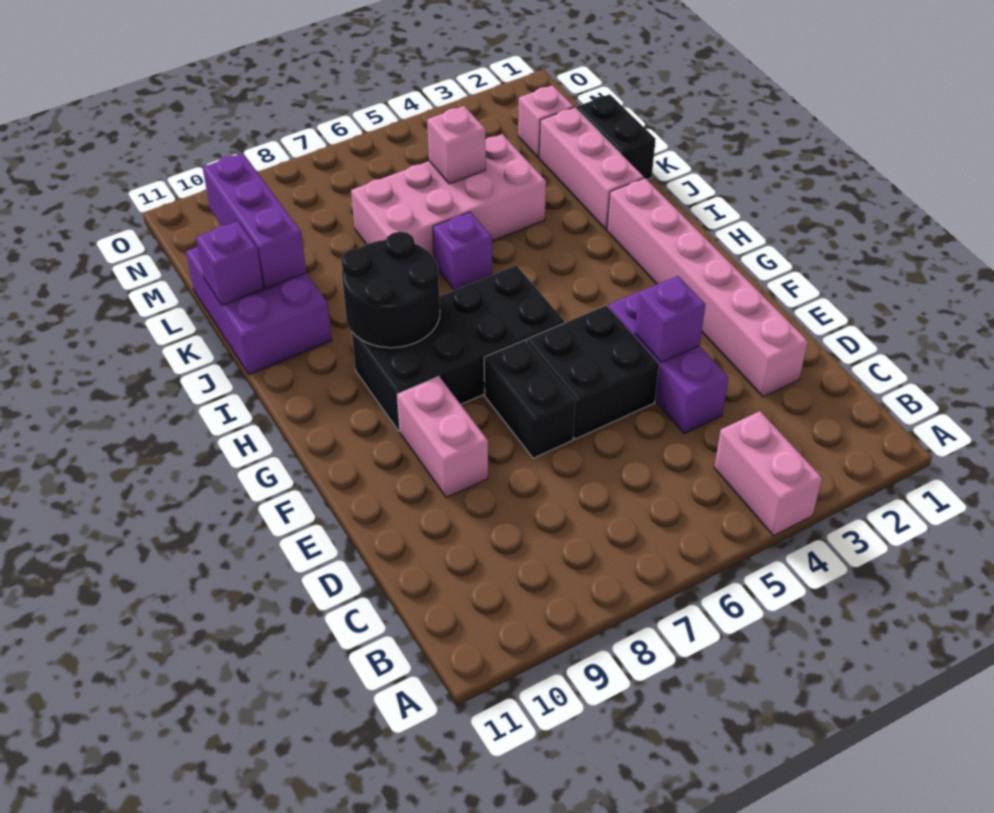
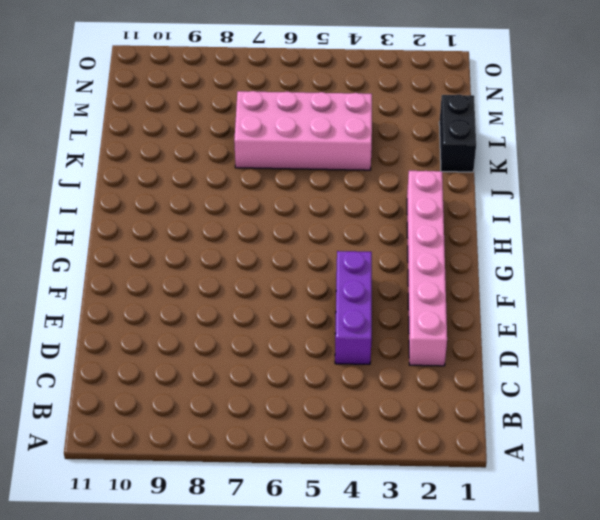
none -> pink brick A4:B4 level 1
none -> black brick E5:F6 level 1
none -> black brick E7:F7 level 1

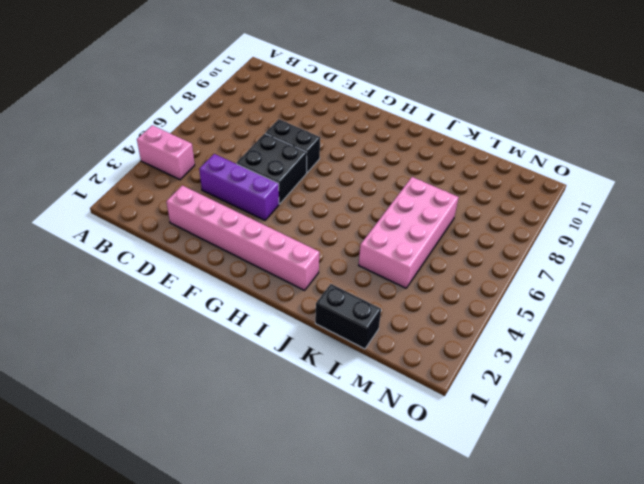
none -> pink brick E9:F9 level 1
none -> black brick G6:H9 level 1
none -> pink brick J2:L2 level 1

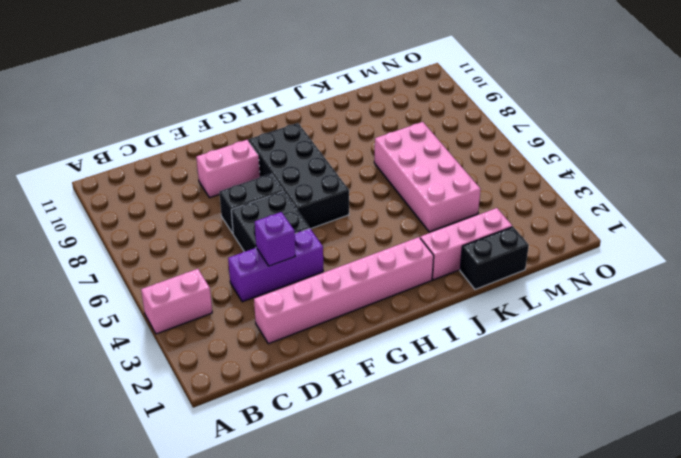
none -> purple brick J6 level 1
none -> purple brick J10:L11 level 1
none -> pink brick M2 level 1

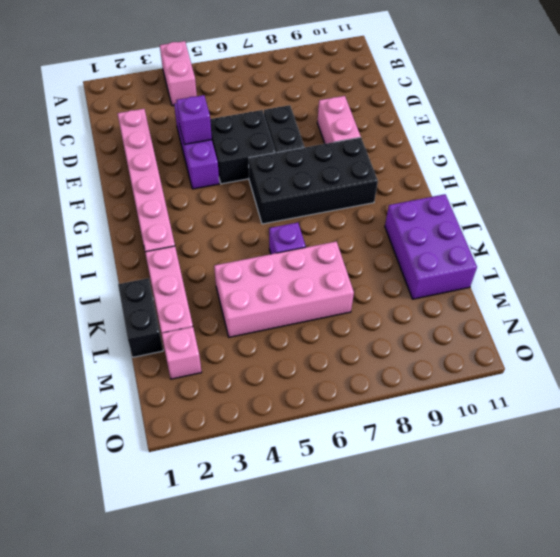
none -> black round brick H8:I9 level 2
none -> purple brick K10:M10 level 2
none -> purple brick K11 level 2

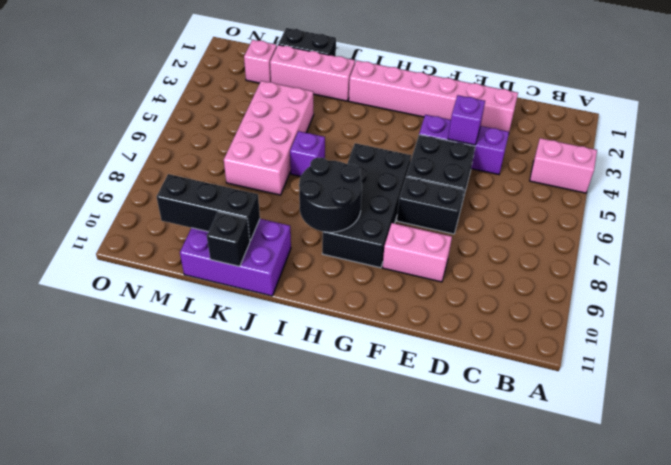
black brick K10:M10 level 2 -> purple brick K10:M10 level 2
black brick K11 level 2 -> purple brick K11 level 2
none -> pink brick L5 level 2

